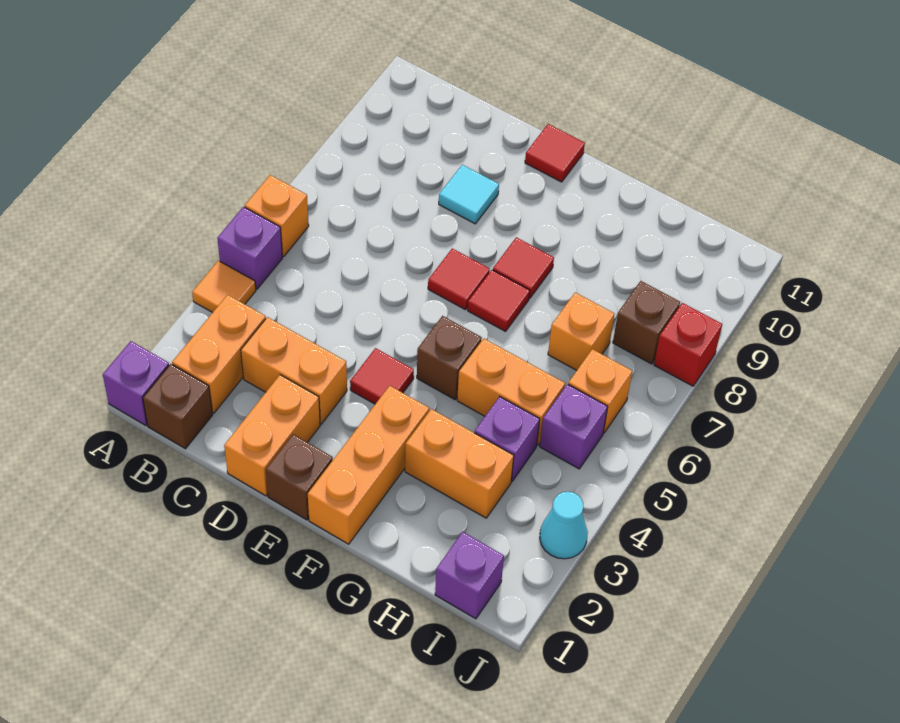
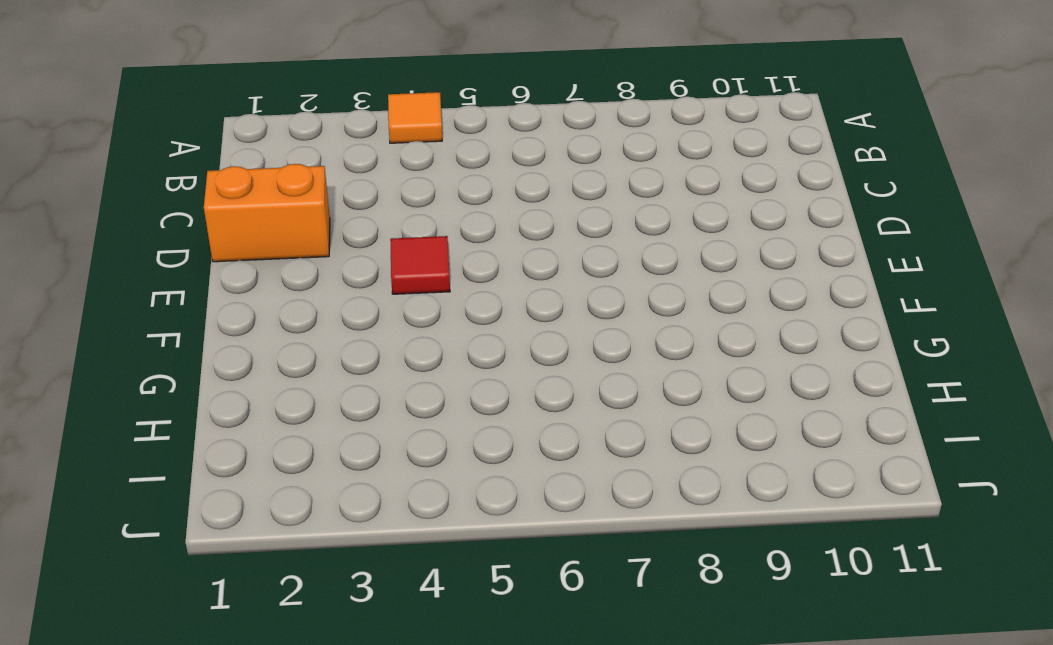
none -> purple brick A1 level 1
none -> purple brick A5 level 1
none -> orange brick A6 level 1

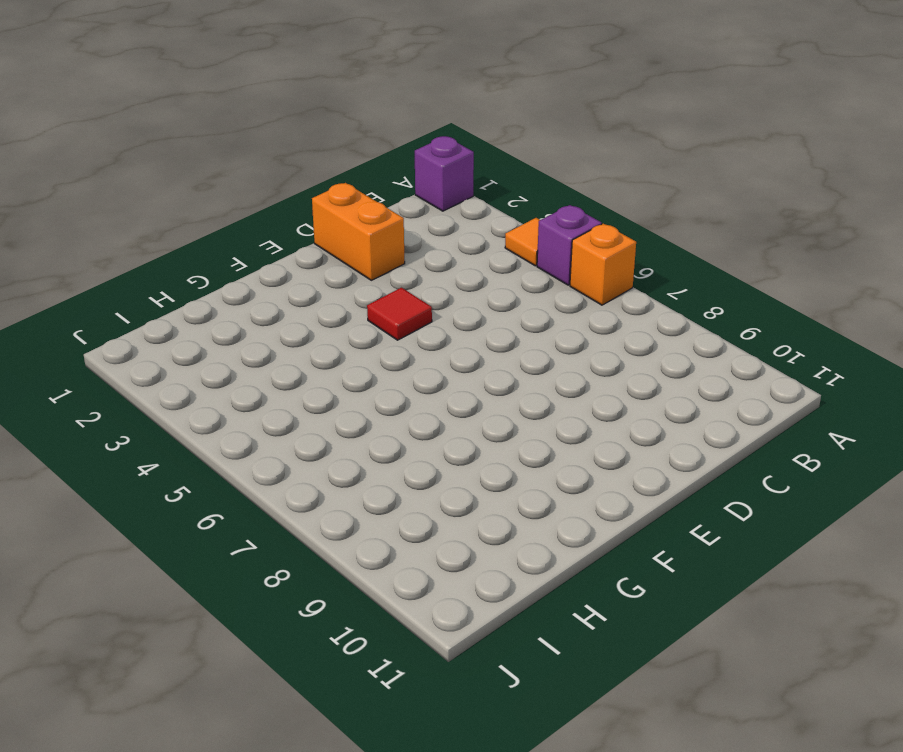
none -> brown brick B1 level 1
none -> orange brick B2:B3 level 1
none -> orange brick C3:D3 level 1

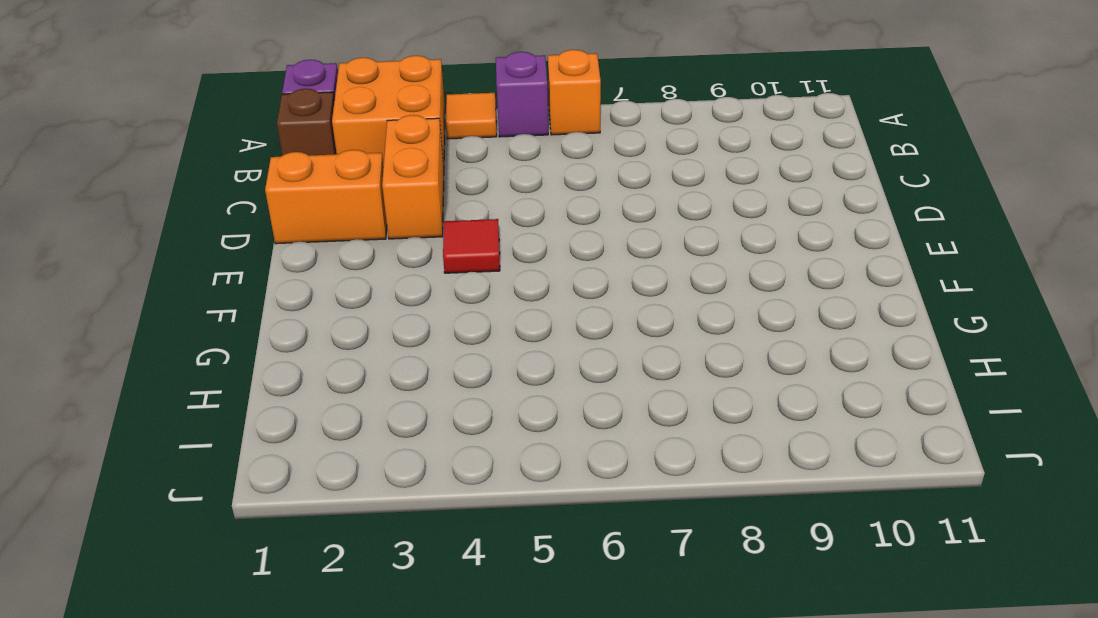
orange brick A2:B3 level 1 -> orange brick B2:B3 level 1
none -> cyan tile D9 level 1
none -> brown brick E1 level 1
none -> red tile E7 level 1

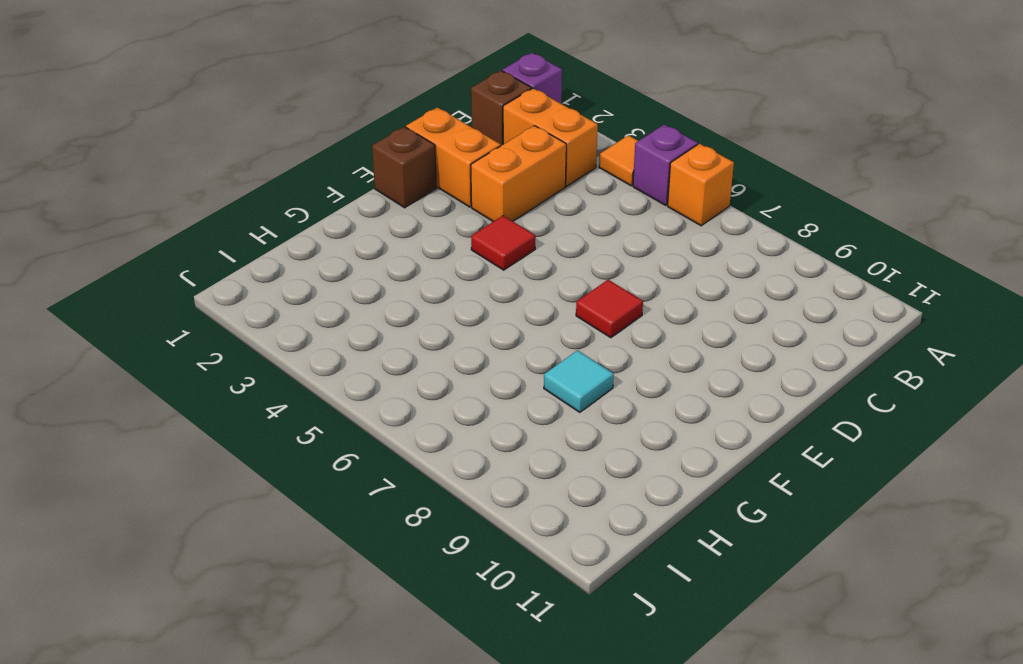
cyan tile G8 level 1 -> cyan tile D9 level 1
none -> red tile E11 level 1
none -> orange brick F1:F3 level 1
none -> brown brick F5 level 1

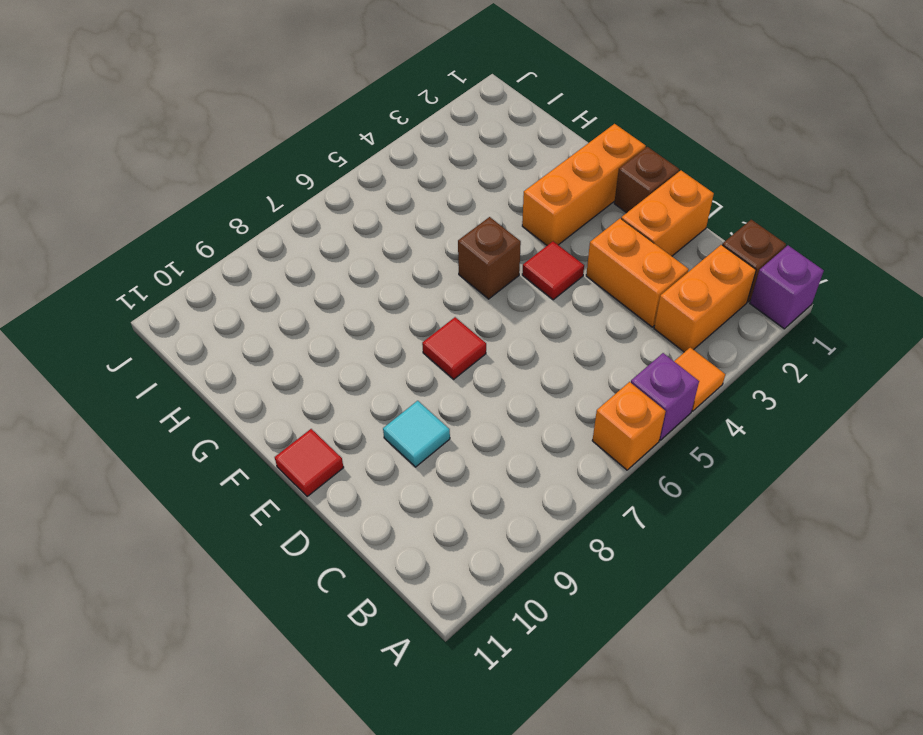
none -> red tile F7 level 1
none -> red tile F8 level 1
none -> orange brick G3:H3 level 1

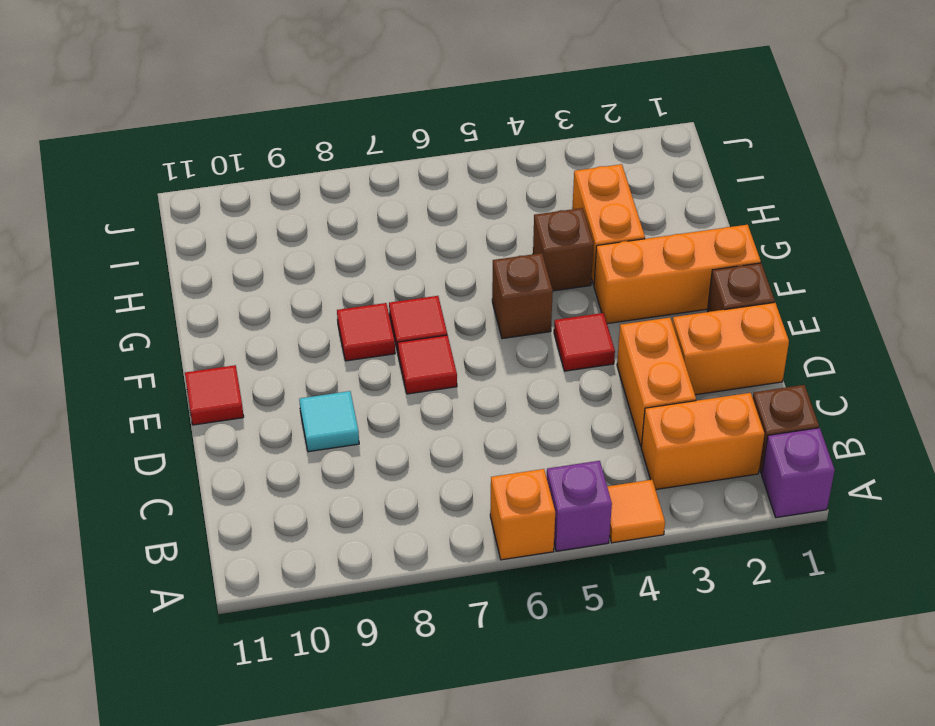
brown brick G4 level 1 -> brown brick I8 level 1
none -> orange brick G5:H5 level 1
none -> purple brick H4 level 1
none -> orange brick H7 level 1

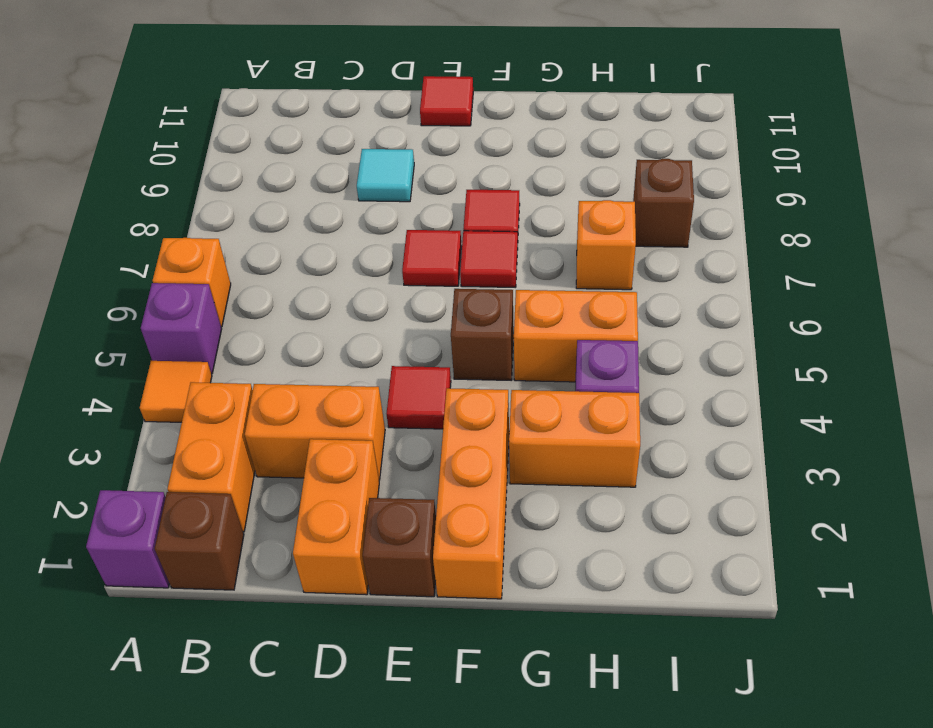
none -> purple brick I1 level 1
none -> purple brick I5 level 1
none -> orange brick I6 level 1

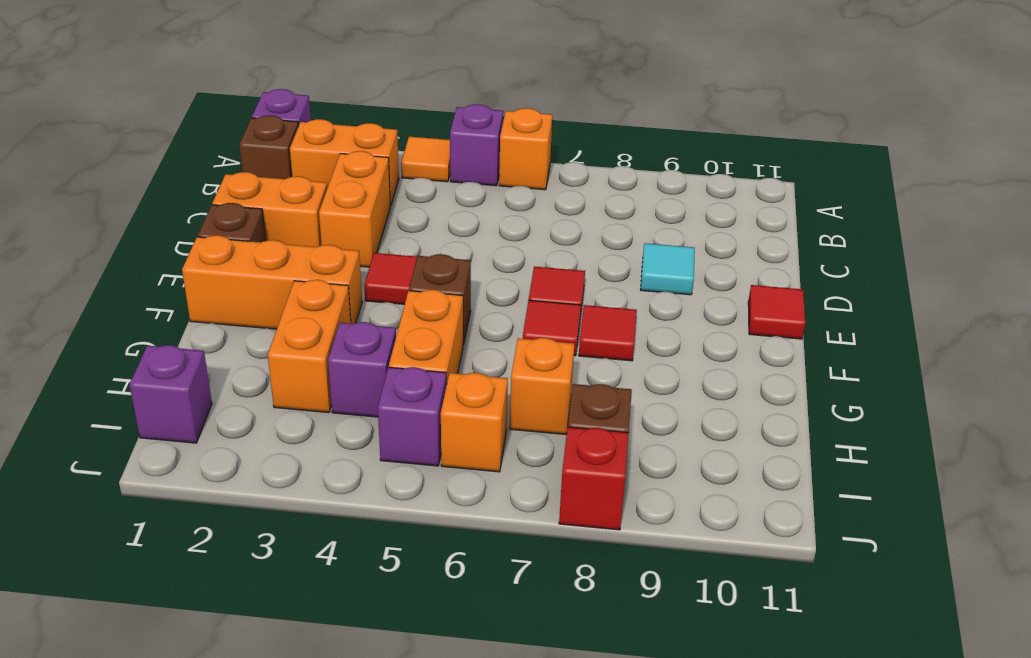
none -> cyan cone J3 level 1

